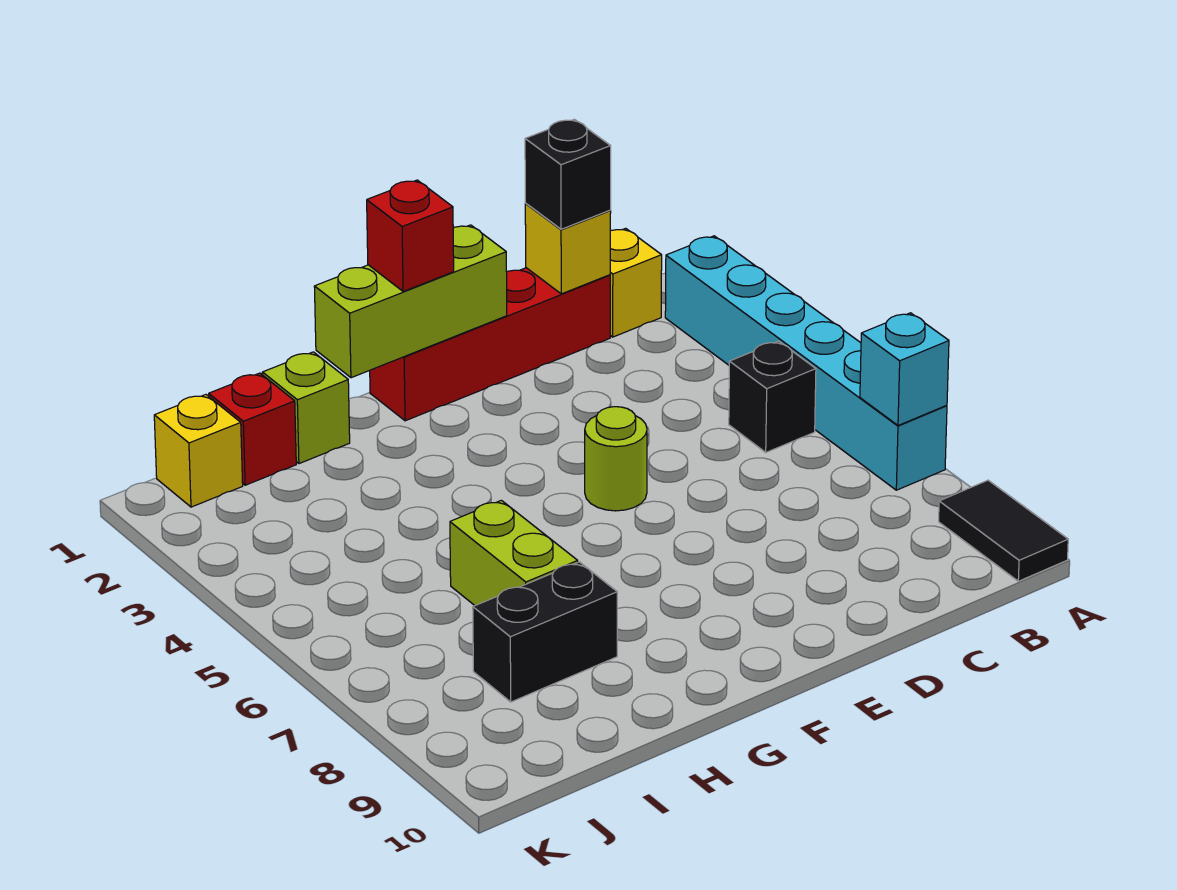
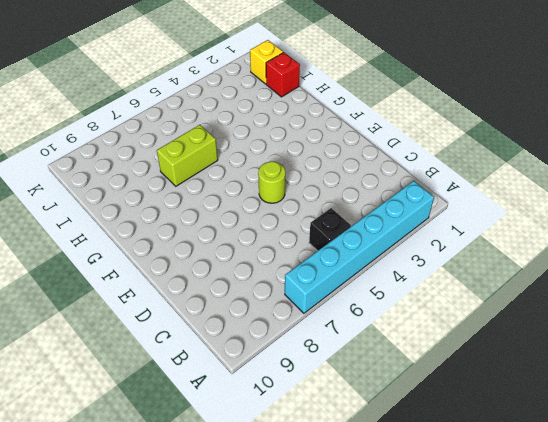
none -> black tile A9:A10 level 1
none -> yellow brick B1 level 1
none -> red brick C1:F1 level 1

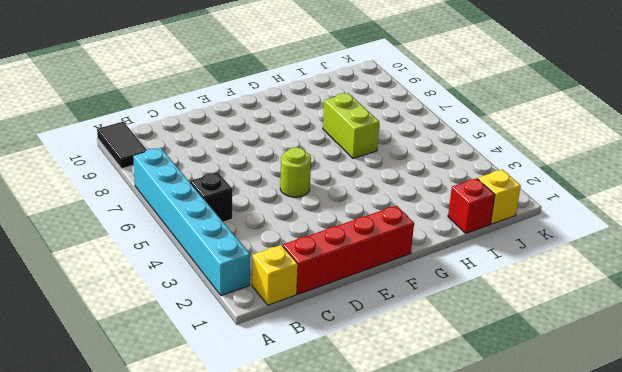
none -> lime brick H1 level 1
none -> black brick H8:I8 level 1
none -> cyan brick A7 level 2

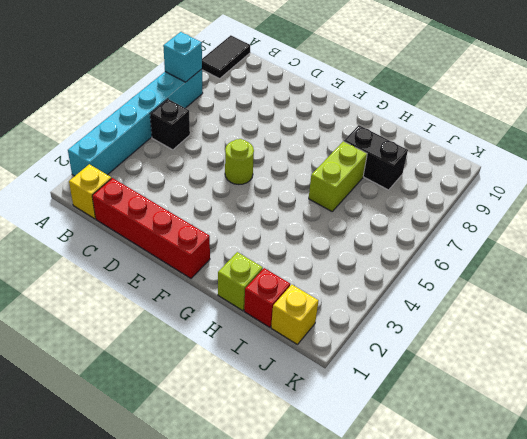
none -> yellow brick C1 level 2
none -> lime brick E1:G1 level 2
none -> black brick C1 level 3

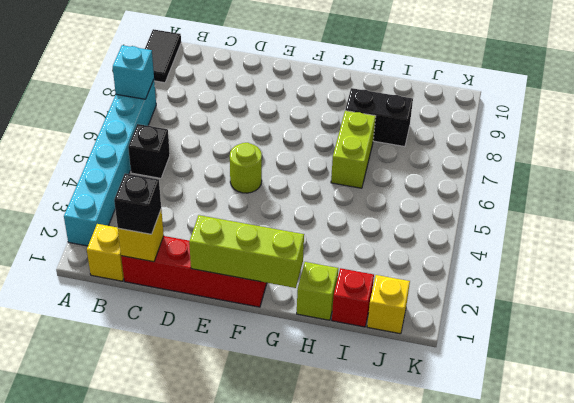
none -> red brick F1 level 3

